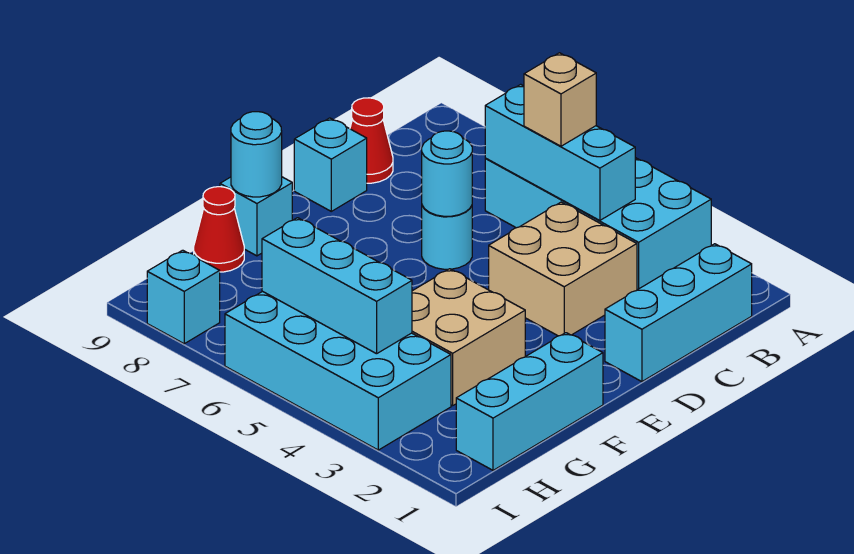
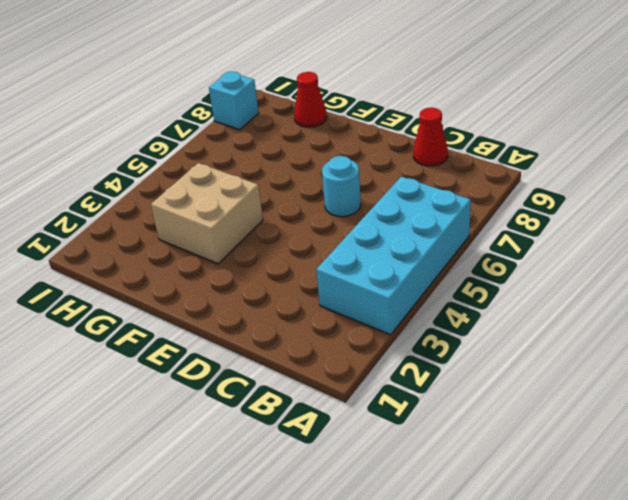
none -> cyan brick B1:D1 level 1
none -> tan brick C3:D4 level 1
none -> cyan brick D9 level 1

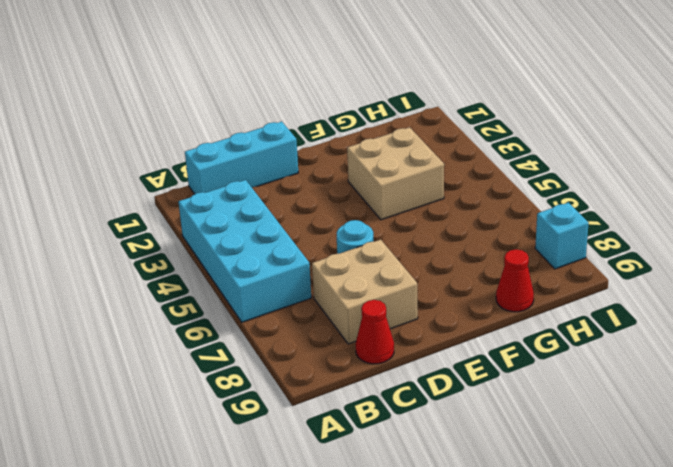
tan brick C7:D8 level 1 -> tan brick C3:D4 level 1
none -> cyan brick D9 level 1
none -> cyan brick F1:H1 level 1
none -> cyan brick F9 level 1

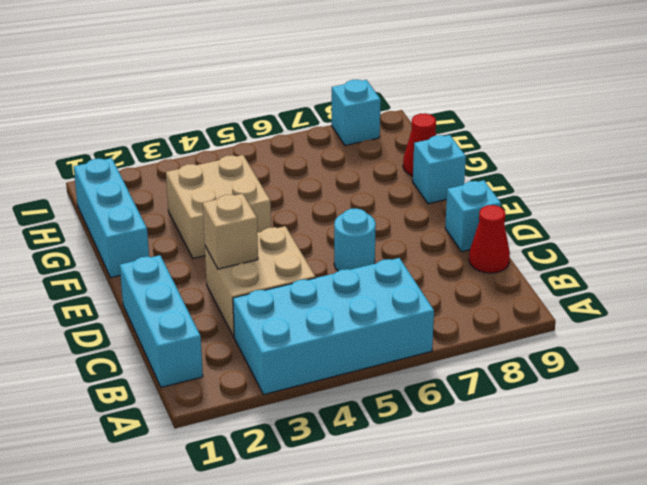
tan brick D3 level 2 -> tan brick B5 level 3
none -> cyan brick H3:I6 level 1
none -> cyan brick B4:B6 level 2
none -> cyan round brick D6 level 2

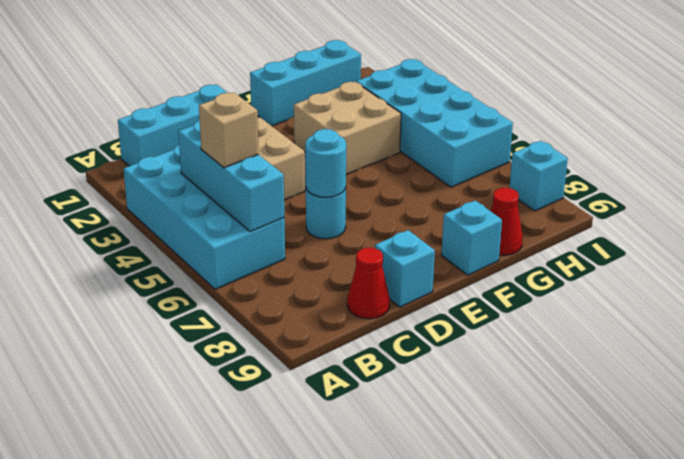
none -> cyan round brick F9 level 2
none -> cyan brick H4:H6 level 2

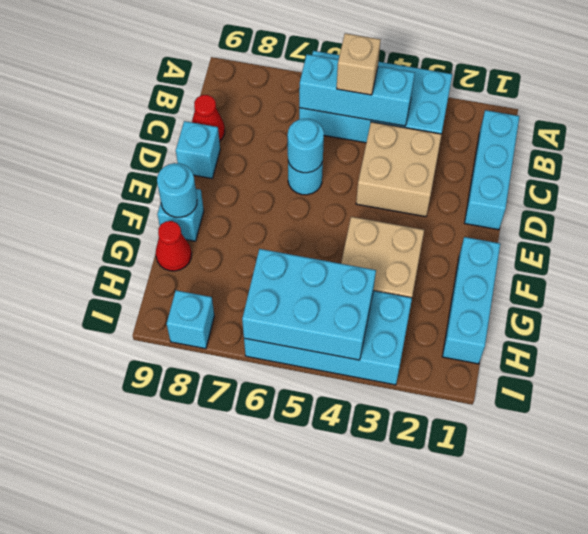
cyan brick H4:I6 level 2 -> cyan brick H4:H6 level 2

